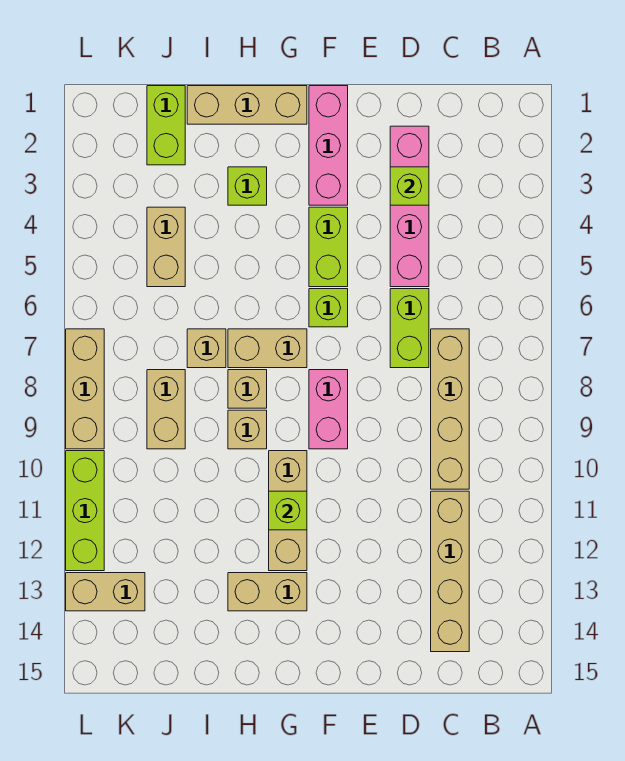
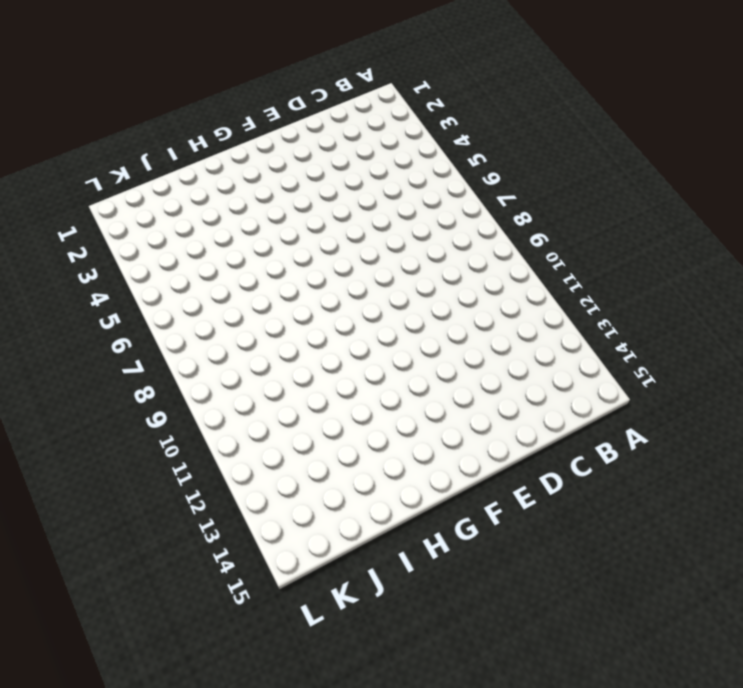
none -> tan brick C7:C10 level 1
none -> tan brick C11:C14 level 1
none -> pink brick D2:D5 level 1

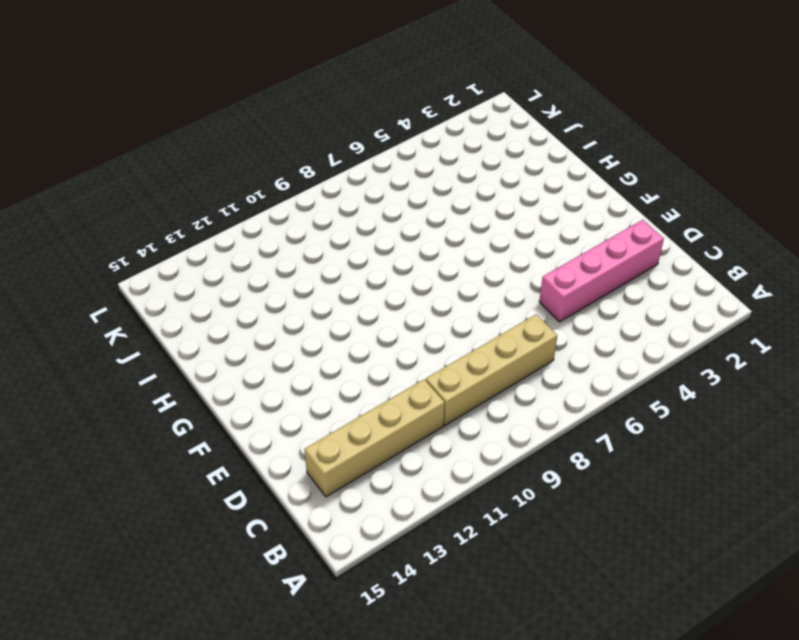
none -> lime brick D6:D7 level 1
none -> pink brick F1:F3 level 1
none -> lime brick F4:F5 level 1

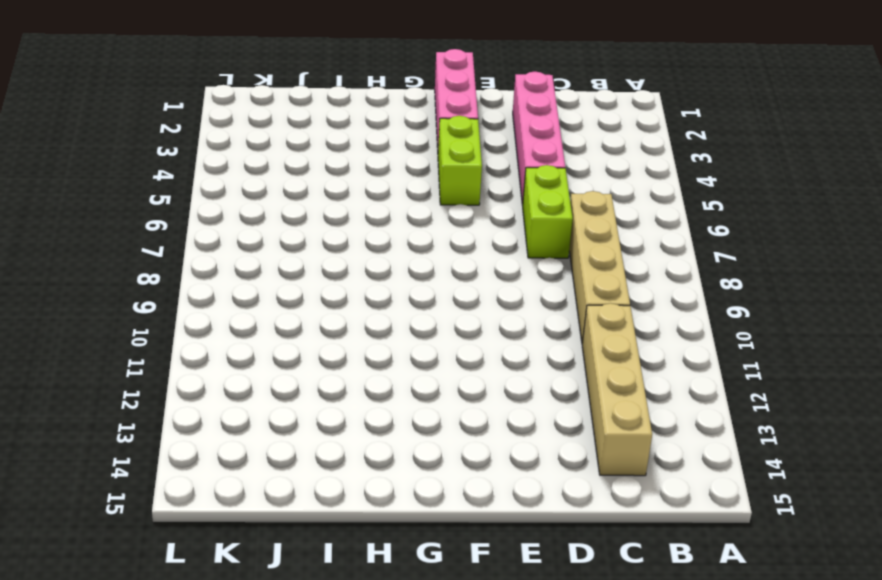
none -> lime brick F6 level 1
none -> pink brick F8:F9 level 1
none -> tan brick G1:I1 level 1

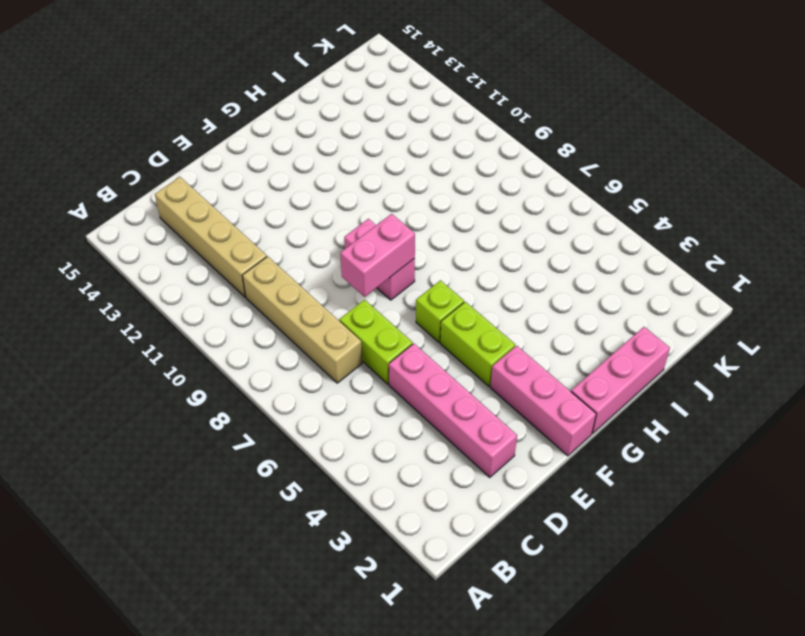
pink brick E8:F8 level 2 -> none
pink brick G1:I1 level 1 -> tan brick G1:I1 level 1
none -> tan brick G7:H7 level 1
none -> tan brick G10:G12 level 1
none -> tan brick G13:H13 level 1

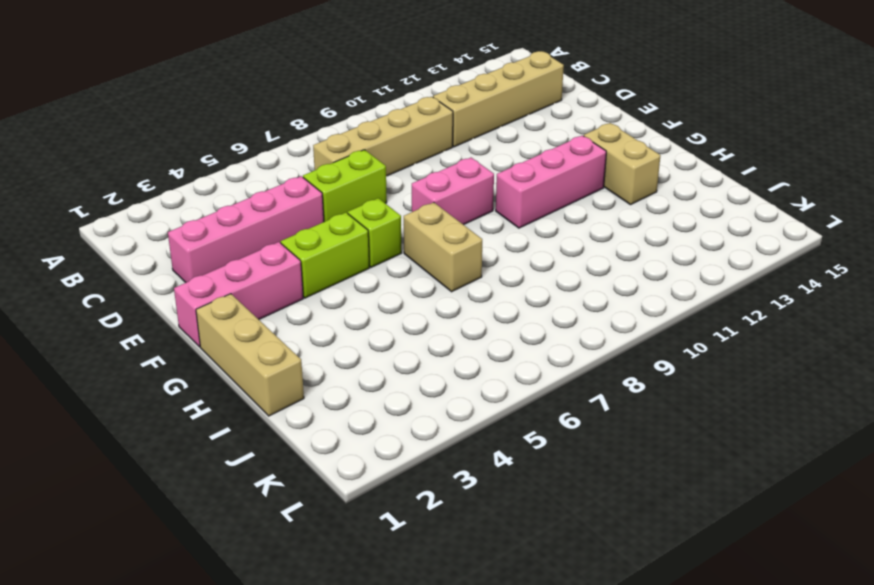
pink brick G10:G12 level 1 -> tan brick G10:G12 level 1
none -> lime brick H3 level 1
none -> tan brick H8 level 1
none -> tan brick H9 level 1

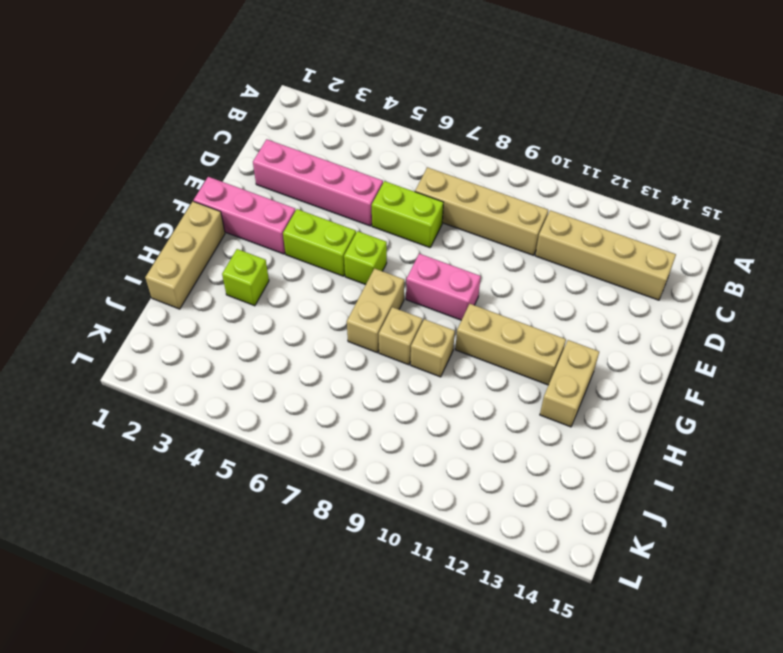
none -> tan brick I7 level 1
none -> lime brick J1:J2 level 1
none -> tan brick J4:J5 level 1

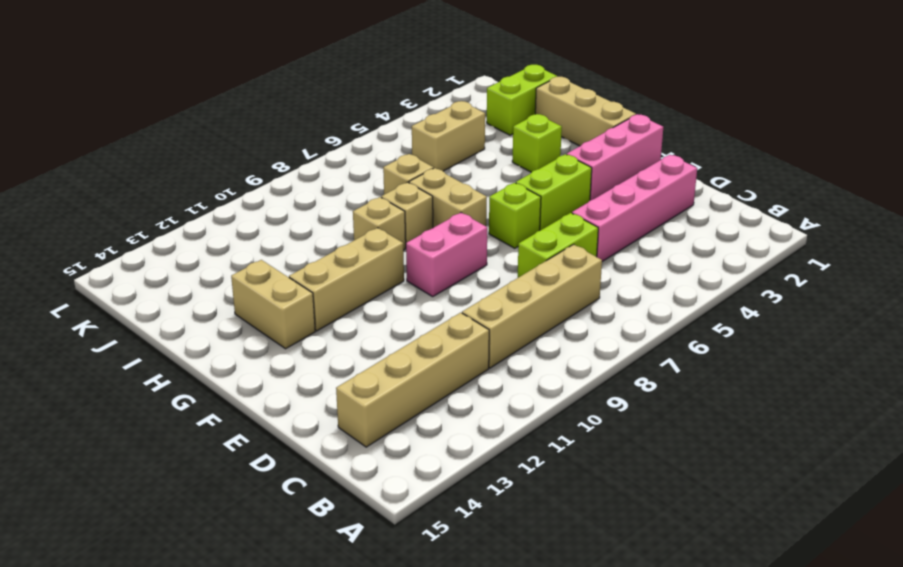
none -> tan brick J8:J9 level 1
none -> tan brick K13:L13 level 1
none -> tan brick L7:L9 level 1

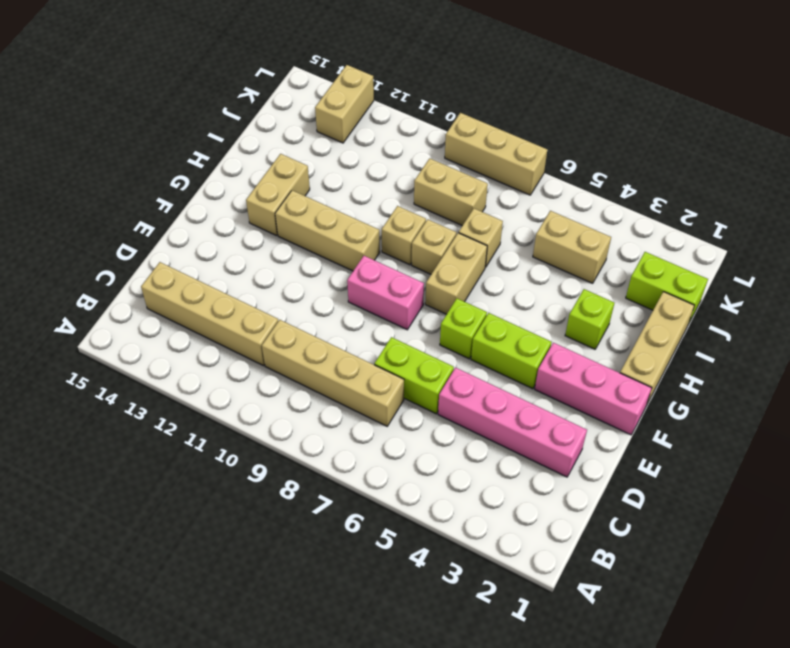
none -> lime brick L10:L12 level 1
none -> lime brick D3 level 2
none -> lime brick G11 level 2

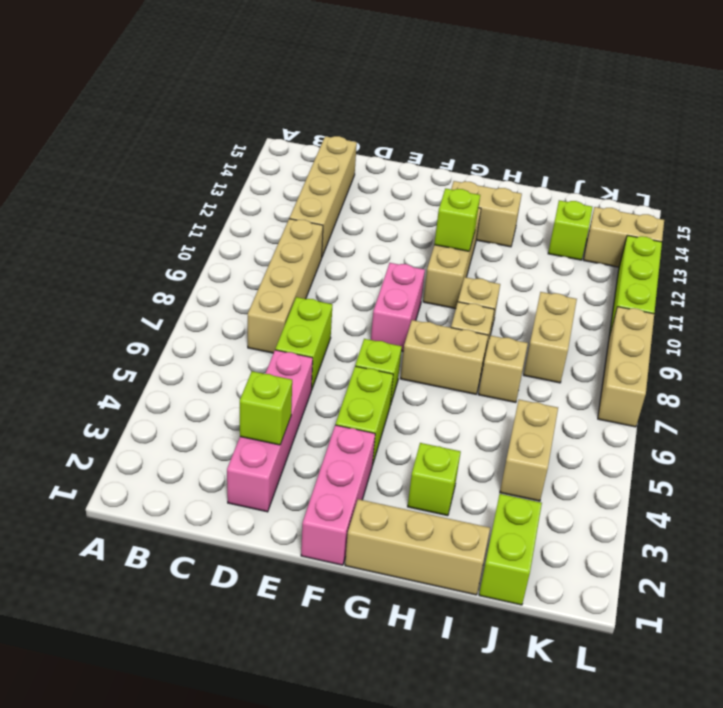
lime brick J13 level 1 -> none

